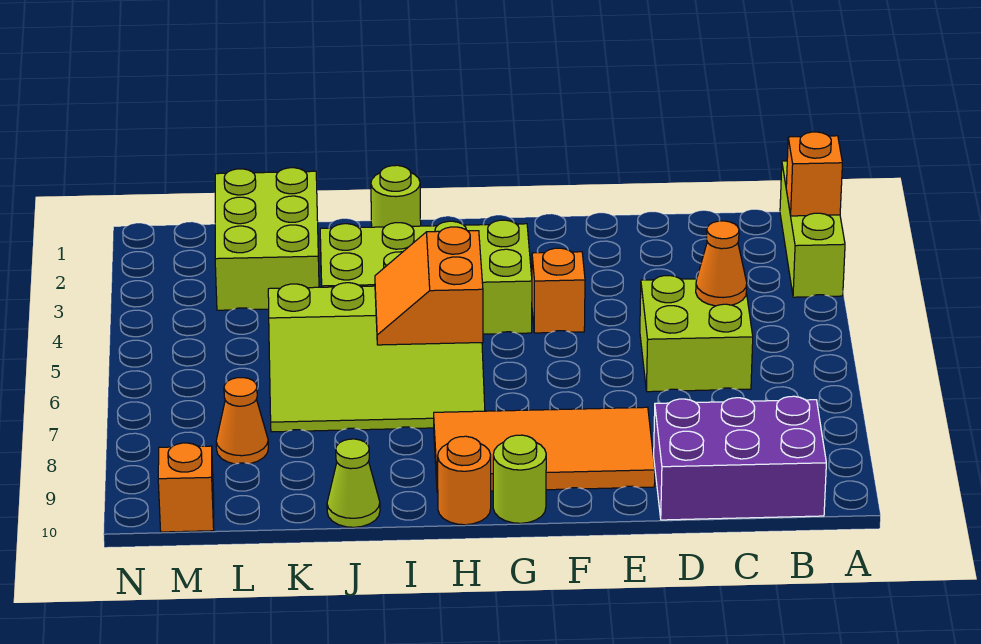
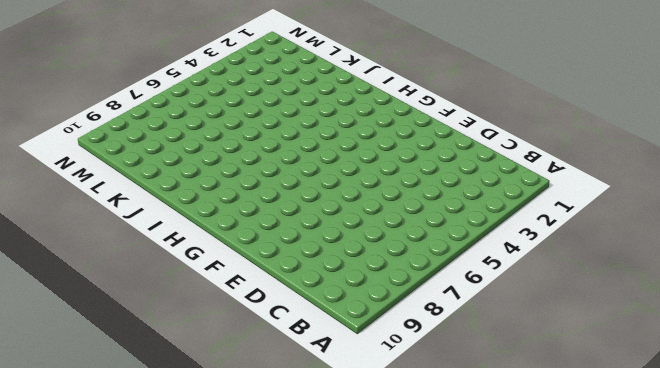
none -> lime brick A1:A3 level 1
none -> purple brick B9:D10 level 1
none -> lime brick C5:D6 level 1

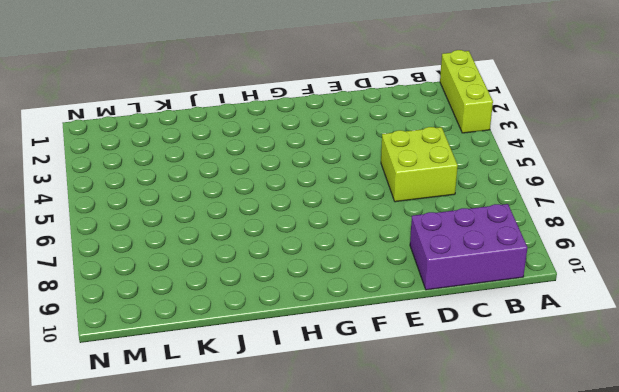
none -> orange tile E8:H9 level 1
none -> orange brick F4 level 1
none -> lime brick G3:J4 level 1

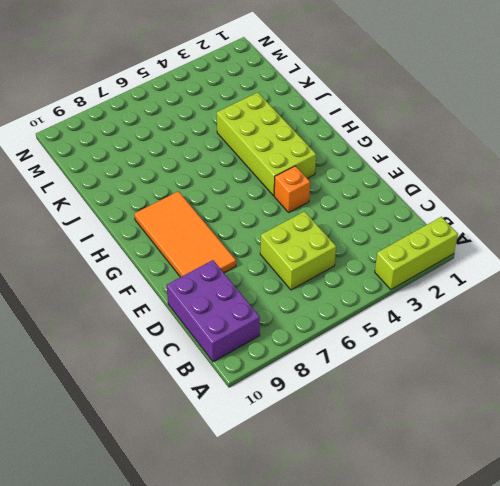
none -> lime round brick G10 level 1
none -> lime slope H5:K7 level 1 top 5
none -> orange round brick H10 level 1

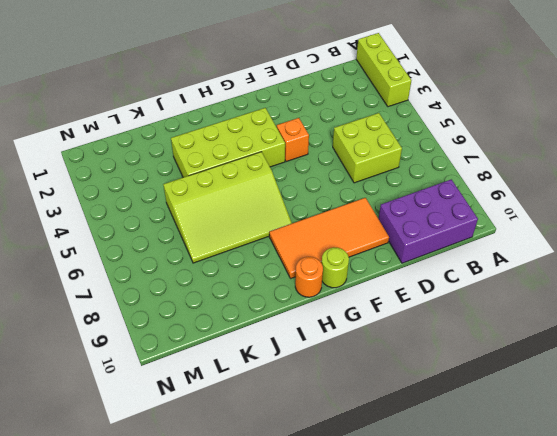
none -> lime round brick I1 level 1
none -> lime cone J10 level 1
none -> lime brick K1:L3 level 1

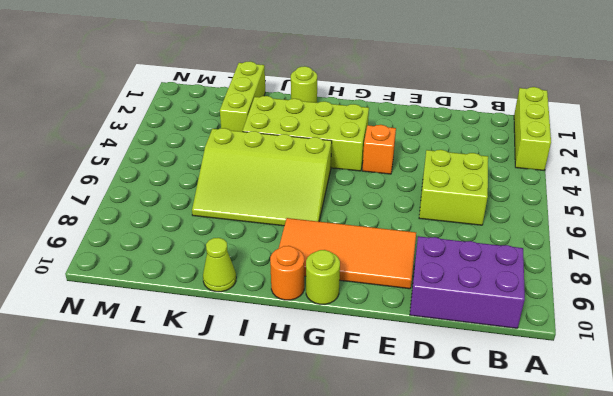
lime brick K1:K3 level 1 -> lime brick K1:L3 level 1
none -> orange cone L8 level 1
none -> orange brick M10 level 1
none -> orange brick A2 level 2

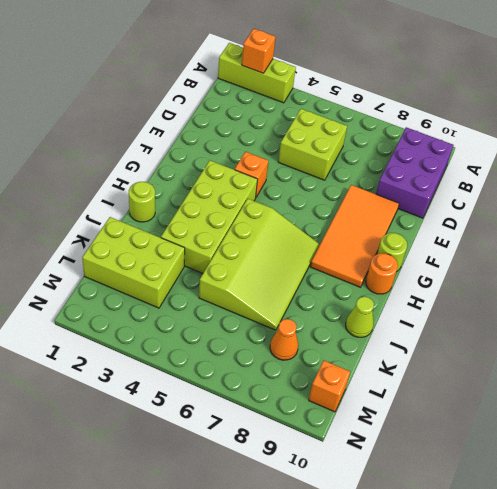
none -> orange cone C5 level 2
none -> orange slope H5:I6 level 2 top H

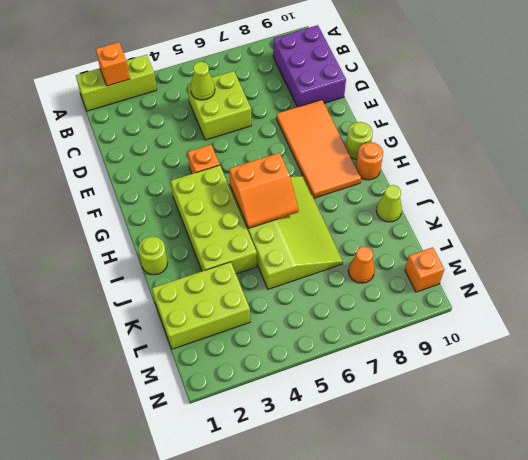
lime cone C5 level 2 -> orange cone C5 level 2

